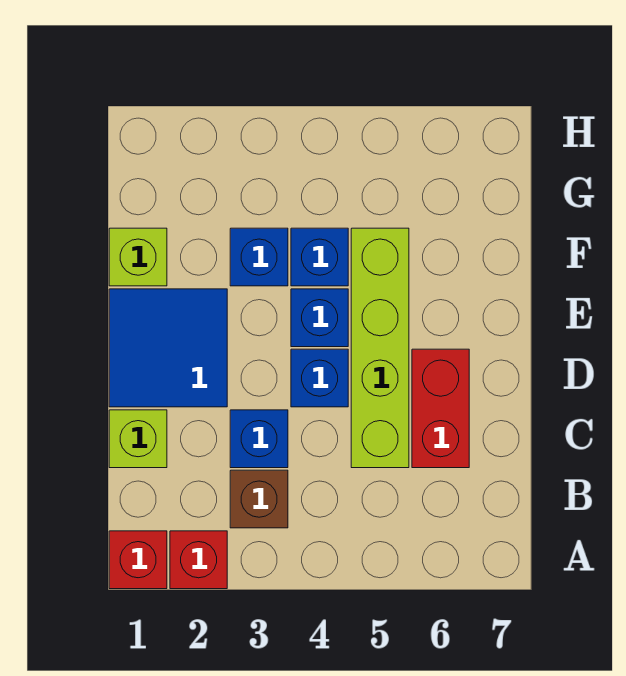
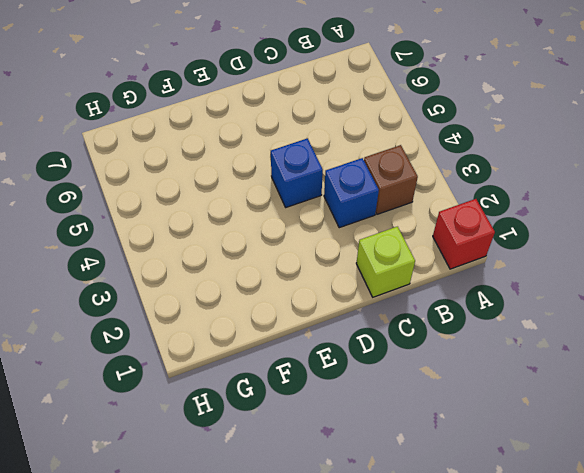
none -> red brick A2 level 1
none -> lime brick C5:F5 level 1
none -> red brick C6:D6 level 1

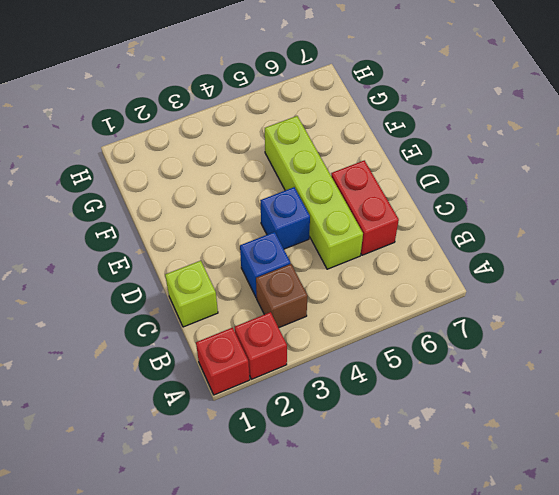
none -> blue tile D1:E2 level 1
none -> blue brick E4 level 1
none -> lime brick F1 level 1

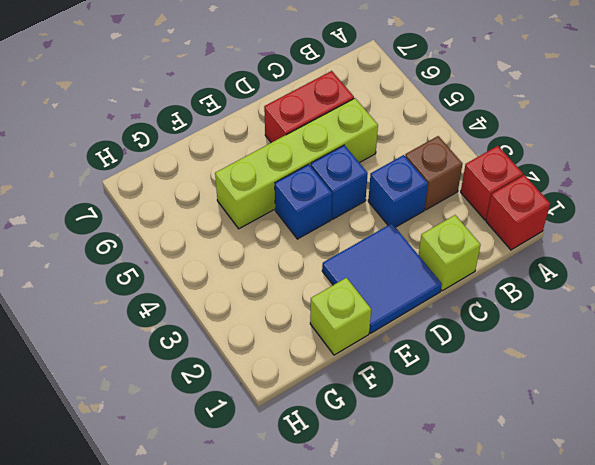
none -> blue brick F3 level 1
none -> blue brick F4 level 1

